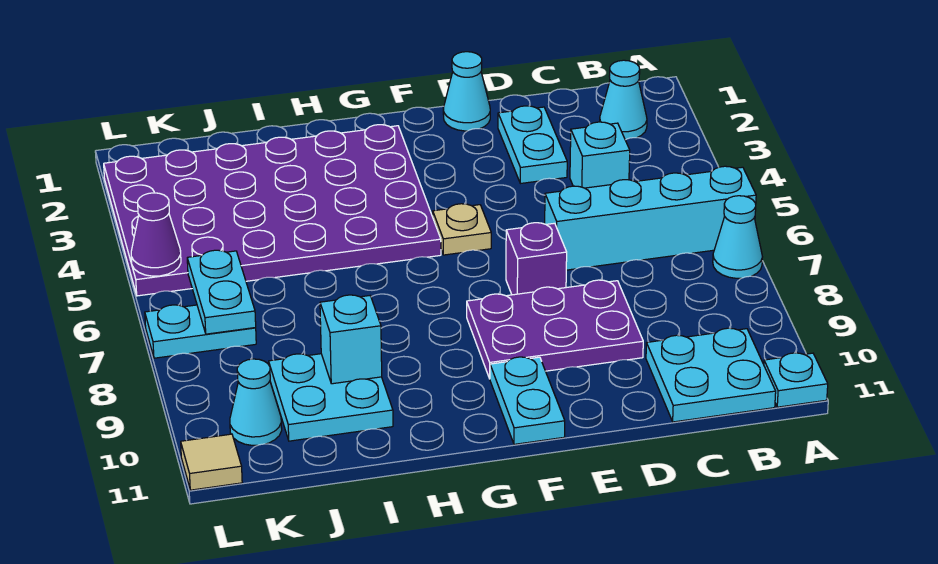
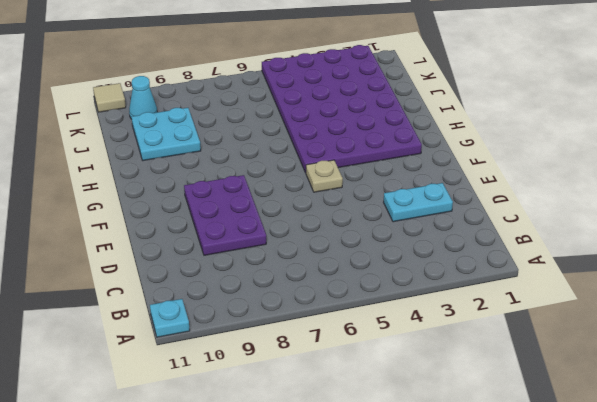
none -> cyan brick A6:D6 level 1
none -> cyan cone A7 level 1
none -> cyan cone B2 level 1

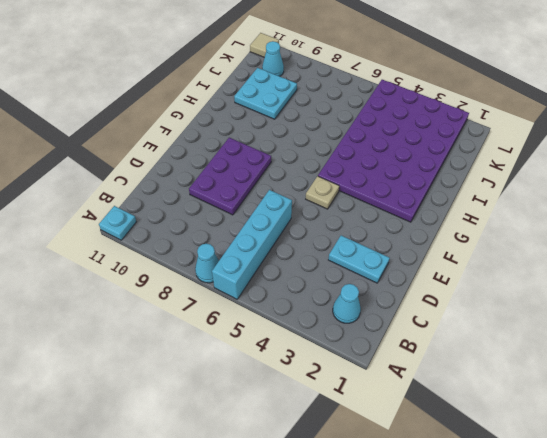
none -> cyan plate B10:C11 level 1
none -> cyan brick C4 level 1
none -> cyan cone E1 level 1

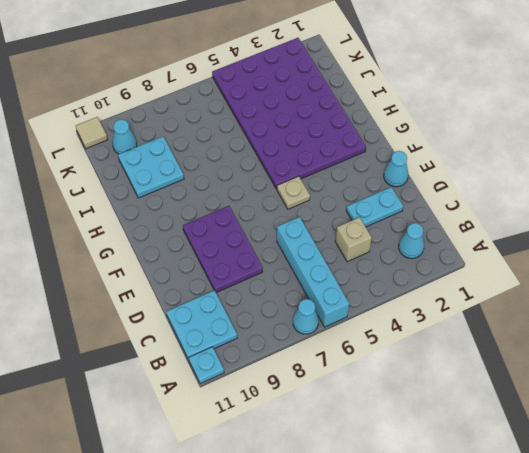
tan brick C4 level 1 -> cyan brick C4 level 1
none -> purple brick E7 level 1
none -> cyan plate F10:F11 level 1
none -> cyan plate K7:L7 level 1

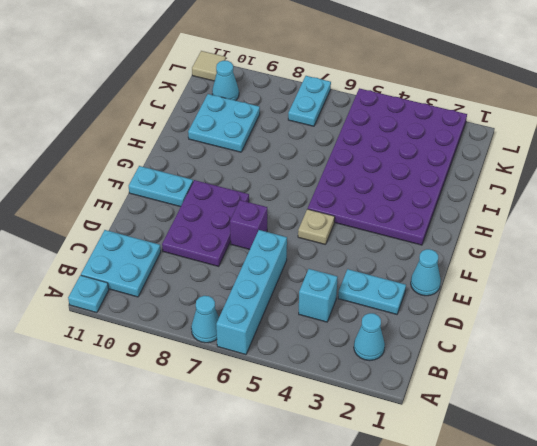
none -> cyan brick I9 level 2
none -> cyan plate K6:K7 level 2
none -> purple cone L5 level 2

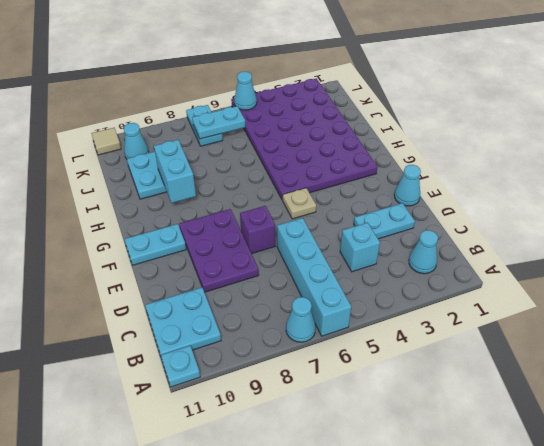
cyan brick H9:I9 level 2 -> cyan brick I9 level 2
cyan cone L5 level 2 -> purple cone L5 level 2

